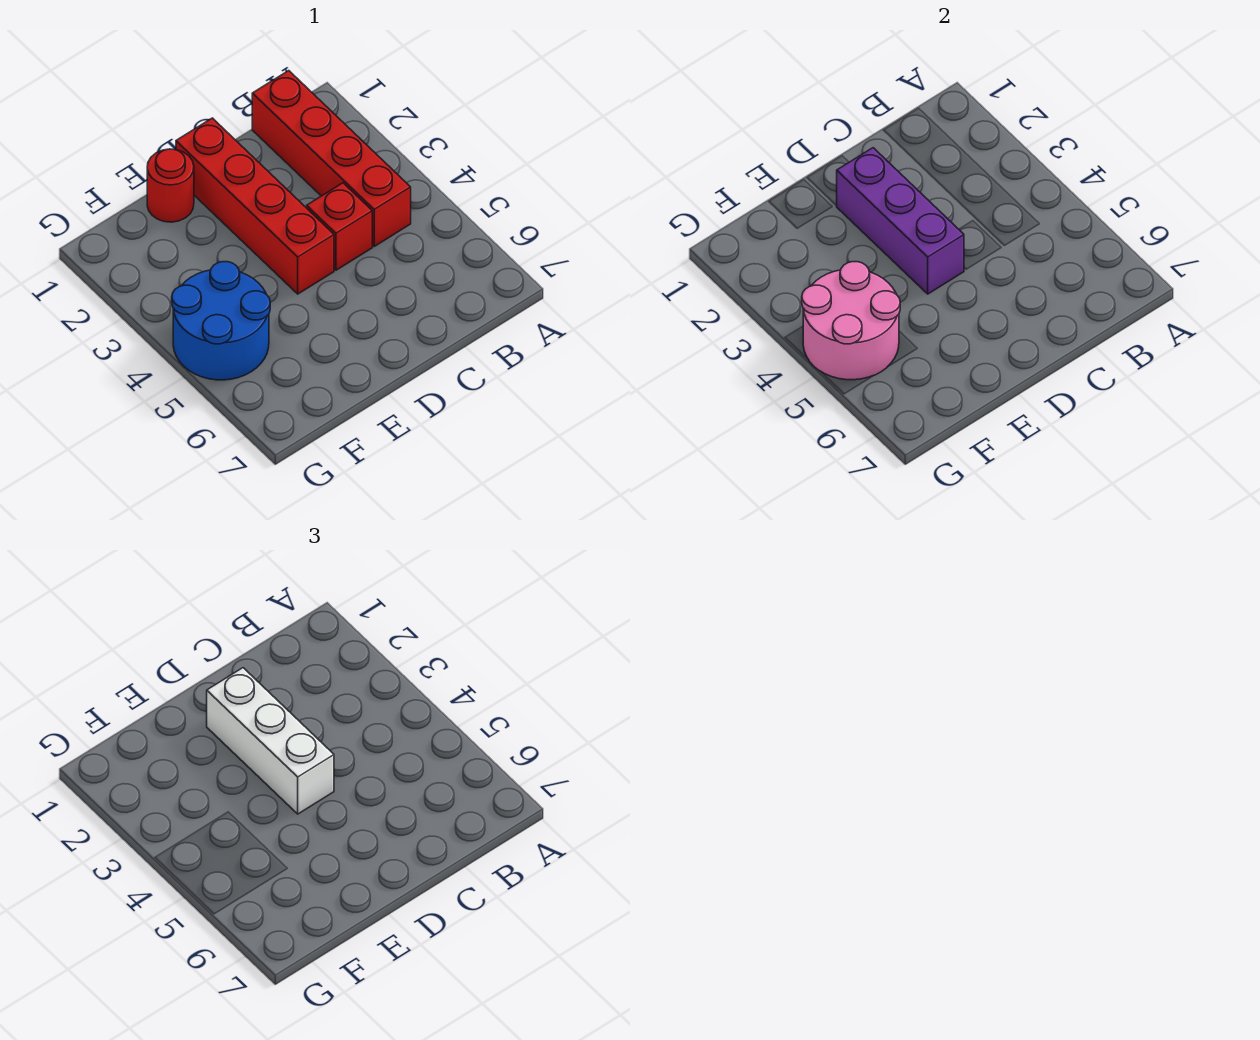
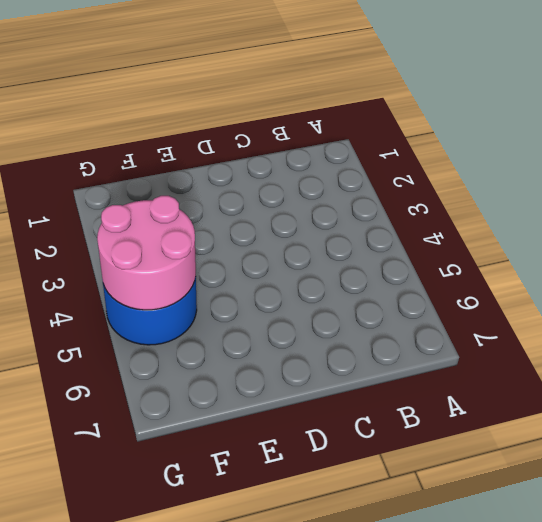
none -> red brick B1:B4 level 1
none -> red brick C4 level 1

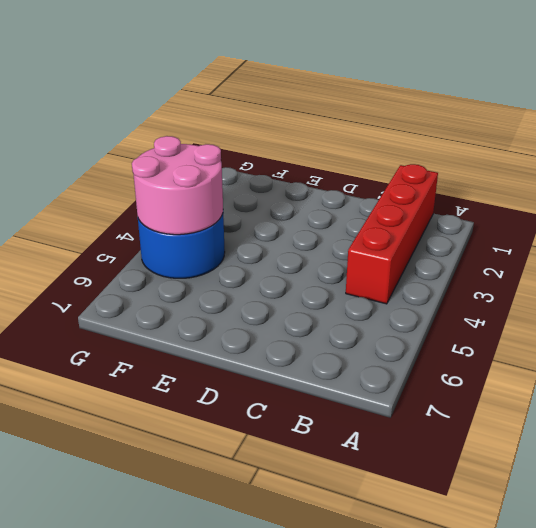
none -> red brick C4 level 1
none -> red brick D1:D4 level 1

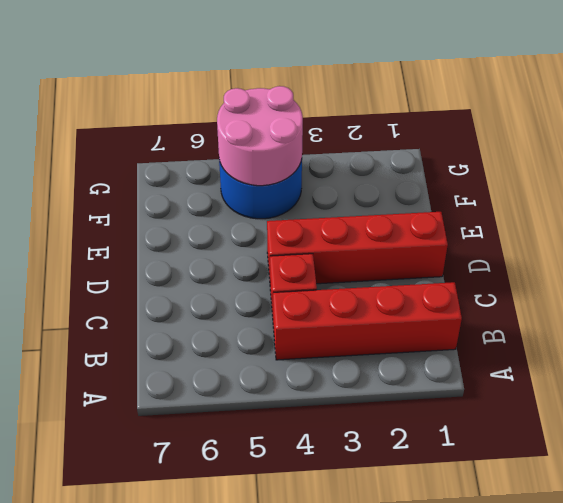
none -> red round brick E1 level 1
none -> purple brick D2:D4 level 2

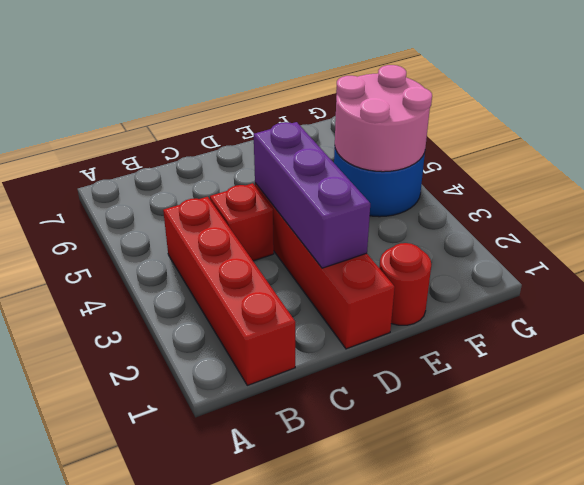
none -> white brick D2:D4 level 3

